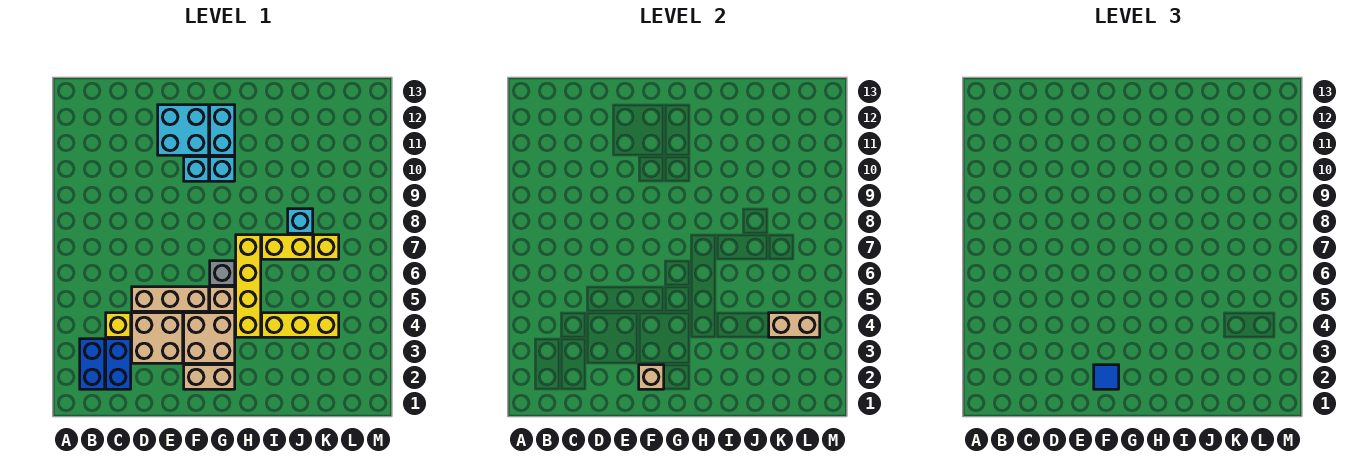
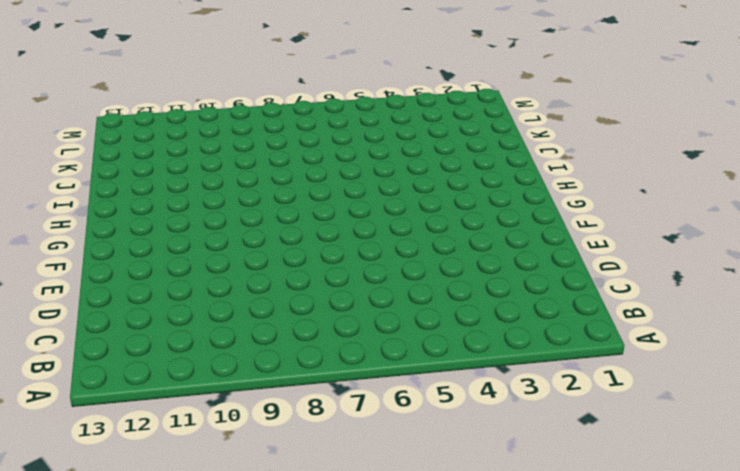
none -> blue brick B2:B3 level 1
none -> blue brick C2:C3 level 1
none -> yellow brick C4 level 1

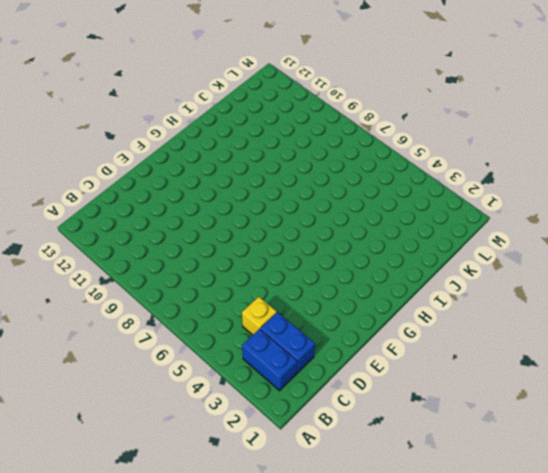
none -> tan brick D3:E4 level 1
none -> tan brick D5:F5 level 1
none -> cyan brick E11:F12 level 1

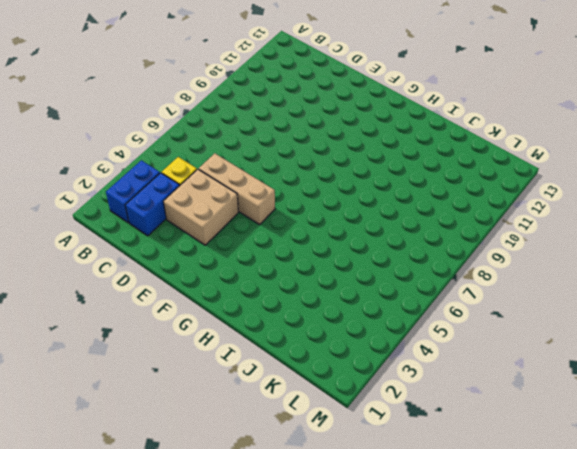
none -> cyan brick E11:F12 level 1
none -> tan brick F2:G2 level 1
none -> tan brick F3:G4 level 1

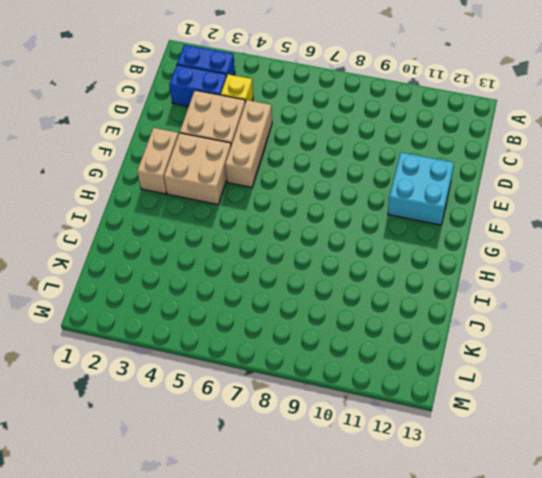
none -> cyan brick F10 level 1
none -> tan brick G5 level 1
none -> grey brick G6 level 1

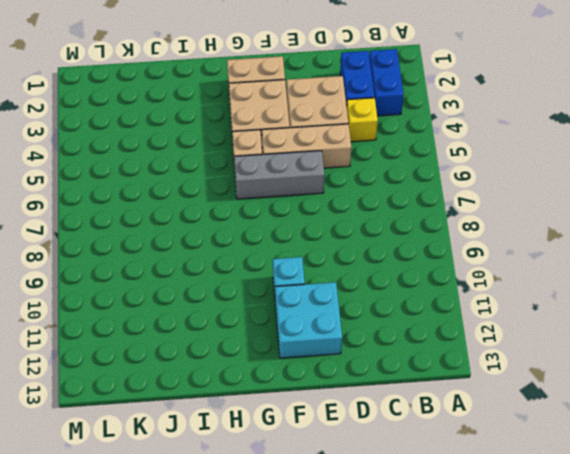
grey brick E6:G6 level 1 -> grey brick G6 level 1
none -> cyan brick G10 level 1
none -> cyan brick G11:G12 level 1
none -> yellow brick H4:H7 level 1

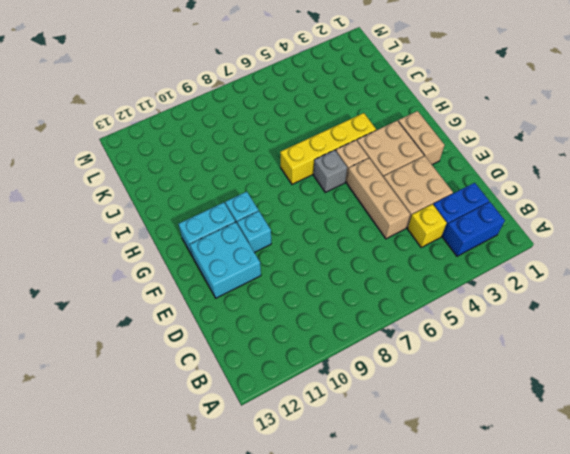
none -> yellow brick I4:K4 level 1
none -> yellow brick I7:J7 level 1
none -> cyan brick J8 level 1

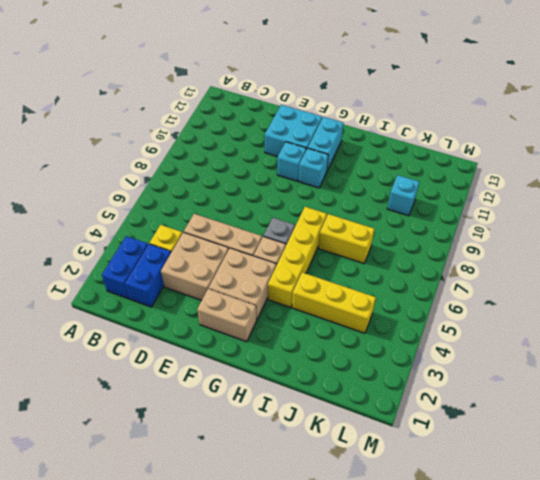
cyan brick K10 level 1 -> cyan brick J8 level 1
none -> yellow brick K7 level 1
none -> tan brick F2 level 2
none -> tan brick K4:L4 level 2

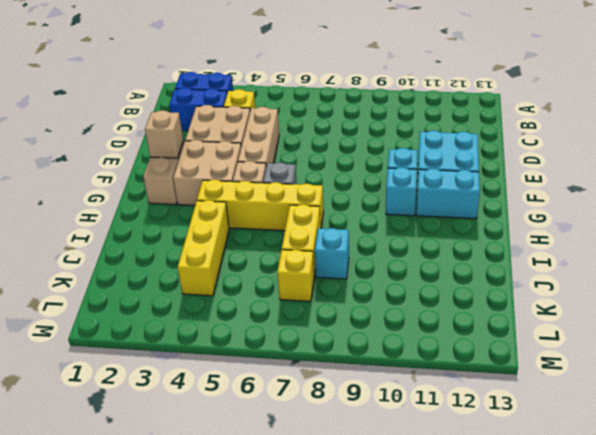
none -> tan brick K4:L4 level 2
none -> blue tile F2 level 3

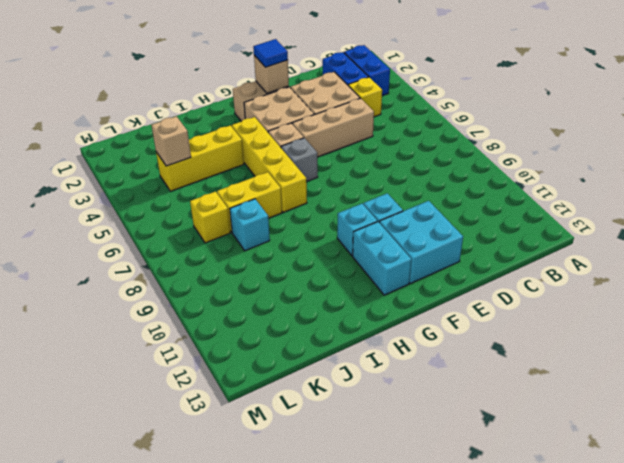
tan brick K4 level 2 -> tan brick K4:L4 level 2

